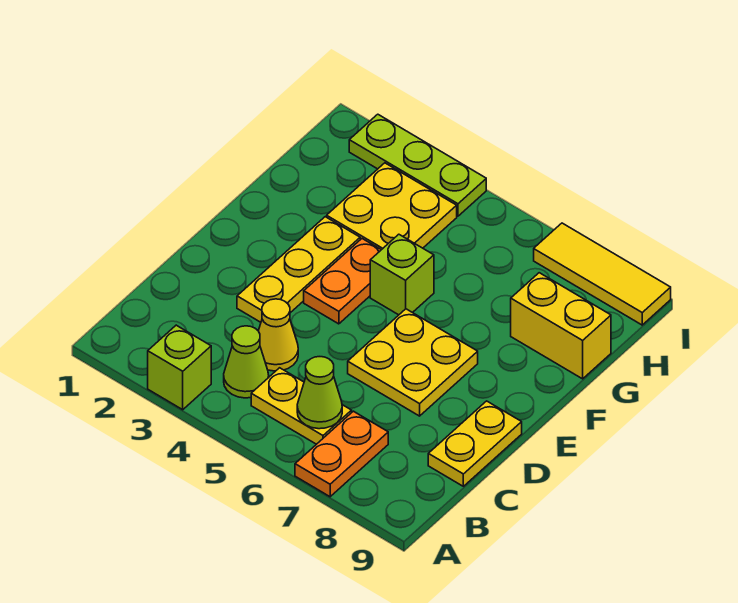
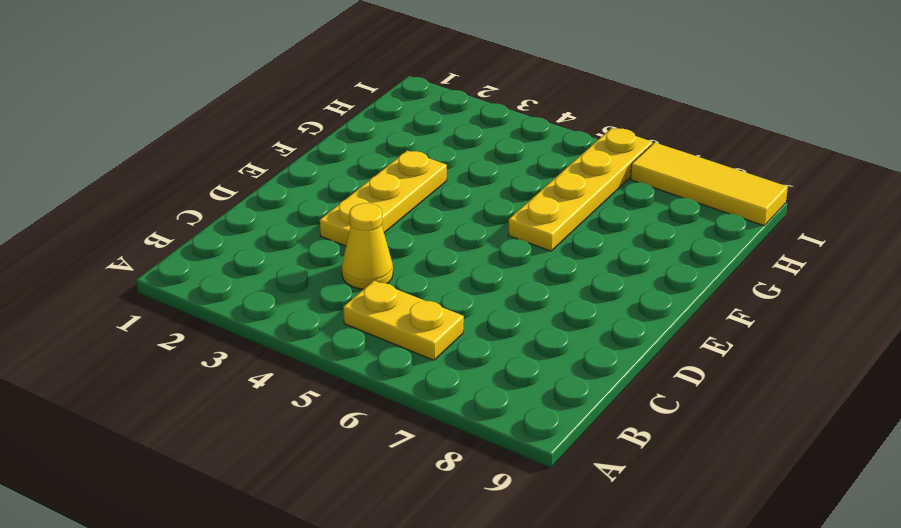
yellow plate F6:I6 level 1 -> none
none -> lime brick A3 level 1
none -> orange plate A7:B7 level 1
none -> lime cone B4 level 1

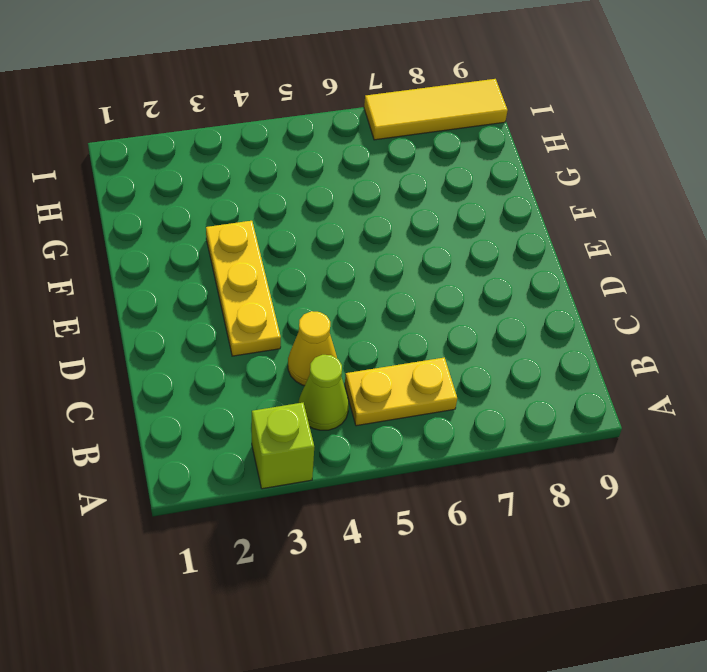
none -> orange plate A7:B7 level 1
none -> yellow plate C9:D9 level 1
none -> yellow plate D6:E7 level 1

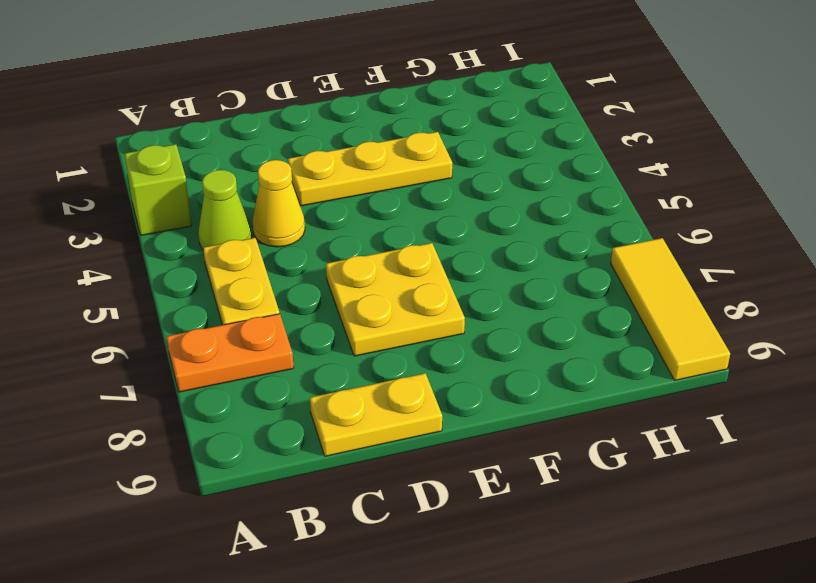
none -> orange plate E4:F4 level 1
none -> lime brick F5 level 1
none -> yellow plate G3:H4 level 1

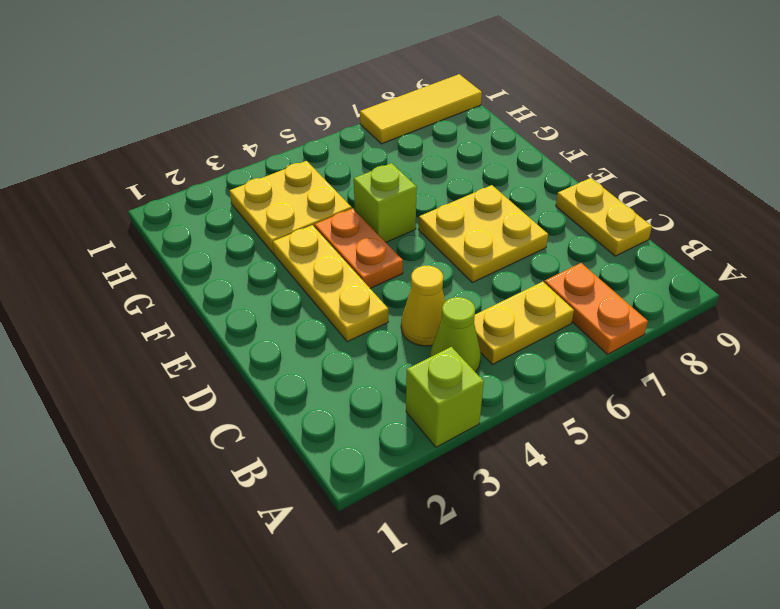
none -> yellow brick G8:G9 level 1
none -> lime plate I2:I4 level 1
none -> lime cone B6 level 2

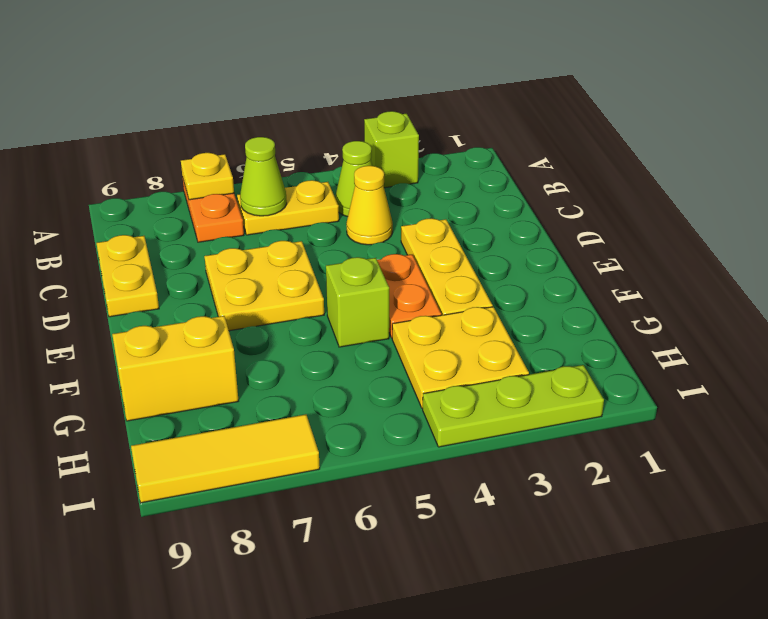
yellow plate A7 level 2 -> none

